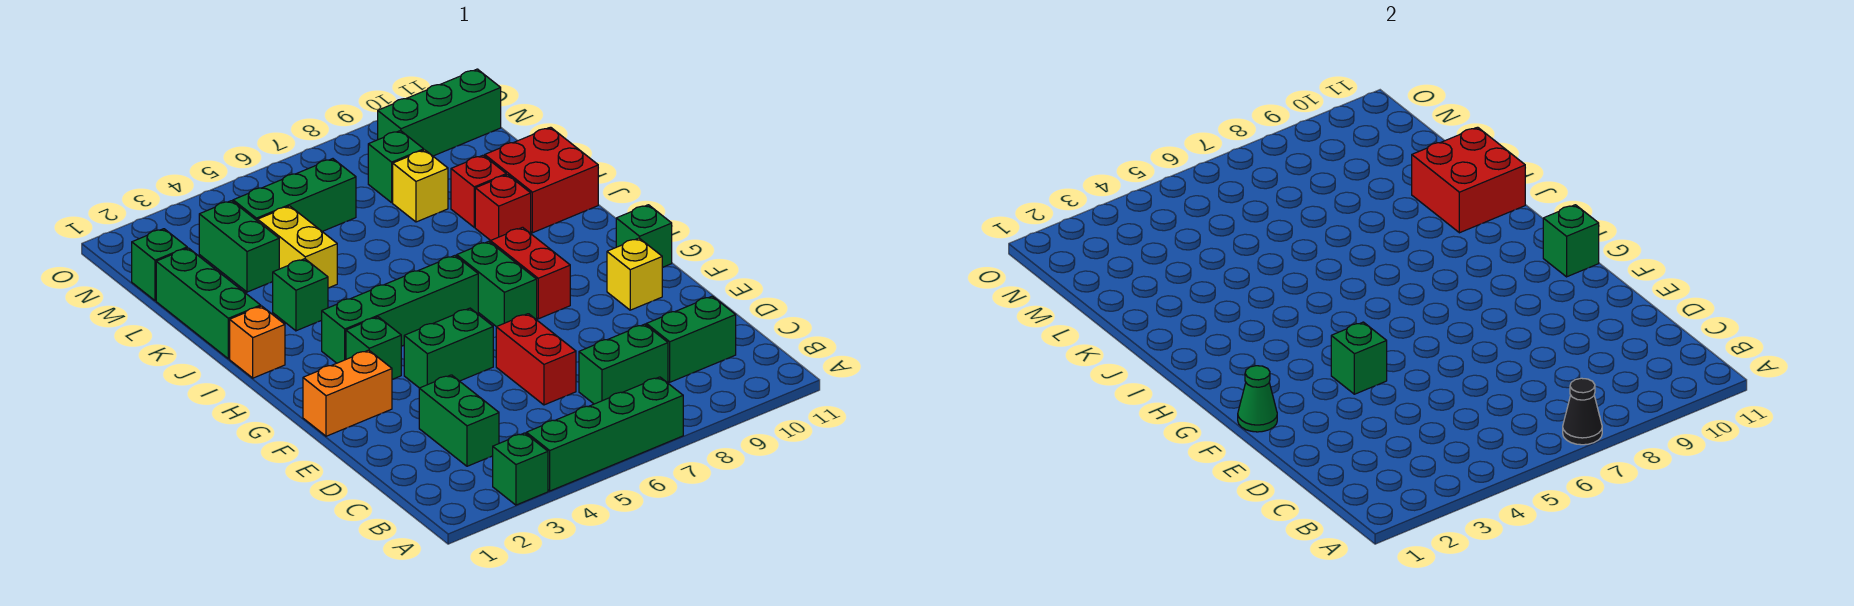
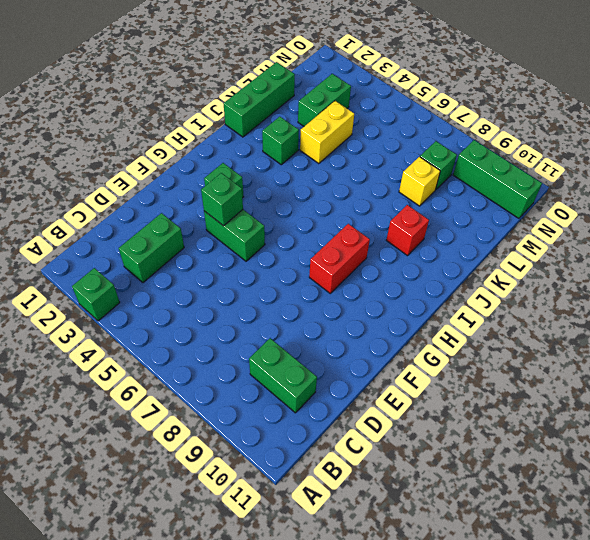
none -> green brick A4:A7 level 1
none -> green brick C7:C8 level 1
none -> red brick D6:E6 level 1
none -> orange brick F1:F2 level 1

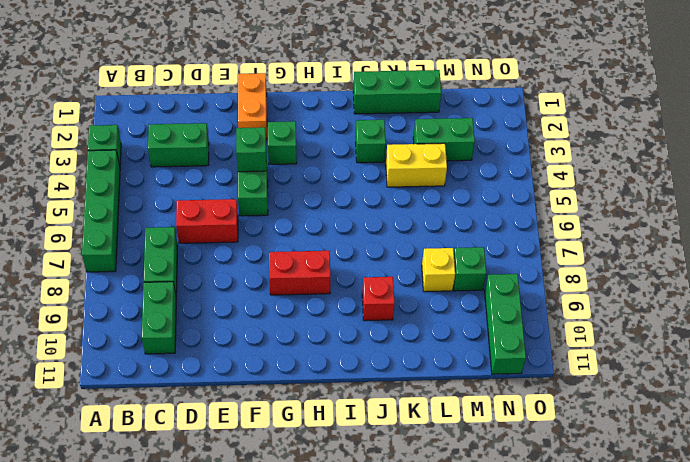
none -> yellow brick F10 level 1
none -> green brick G7:H7 level 1
none -> green brick G11 level 1
none -> green brick H3:H6 level 1

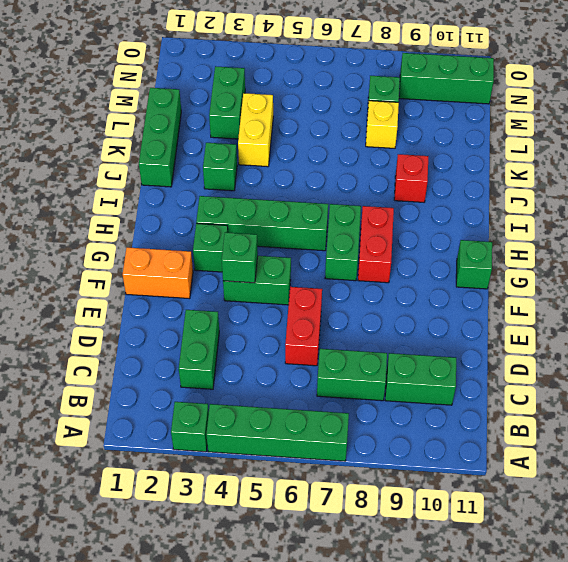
none -> yellow brick F10 level 1
none -> orange brick I1 level 1
none -> red brick J10:K11 level 1
none -> red brick K9 level 1

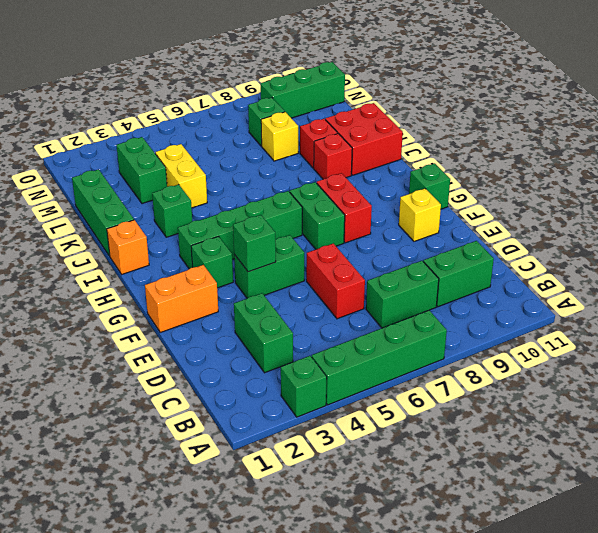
none -> green brick M1 level 1
none -> green brick M4:M6 level 1
none -> black cone A7 level 2
none -> green cone F1 level 2

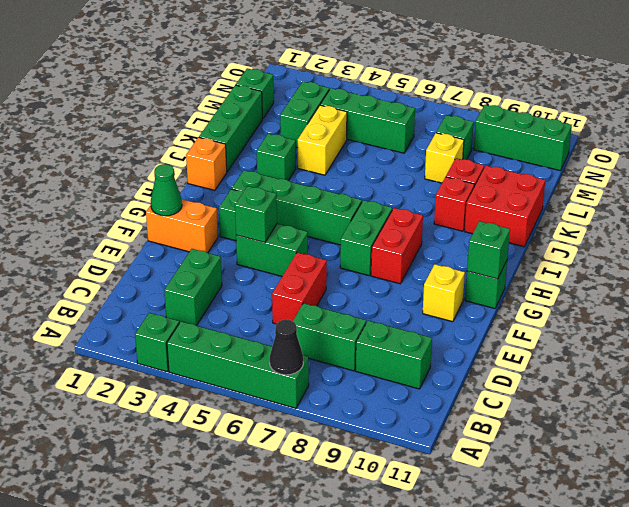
none -> red brick J10:K11 level 2

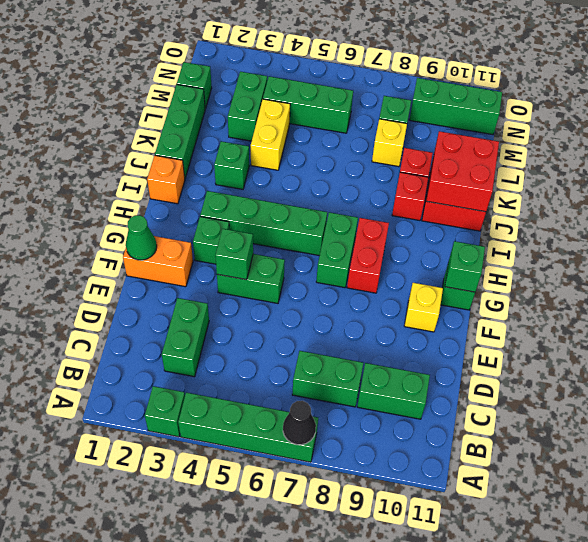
none -> red brick D6:E6 level 1

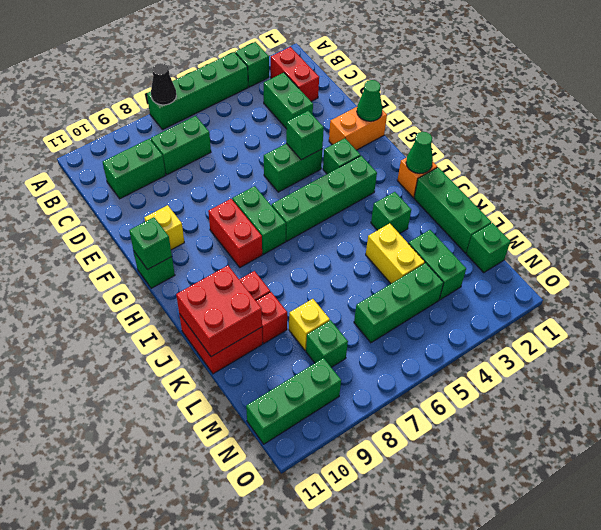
red brick B2:C2 level 1 -> red brick D6:E6 level 1
green cone I1 level 2 -> none

